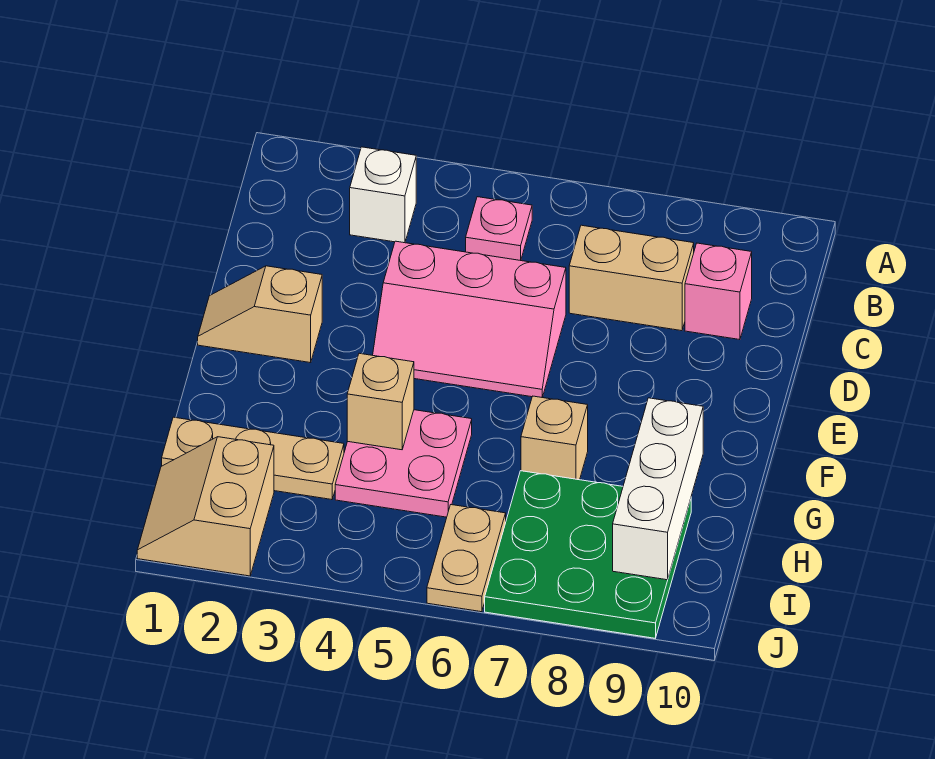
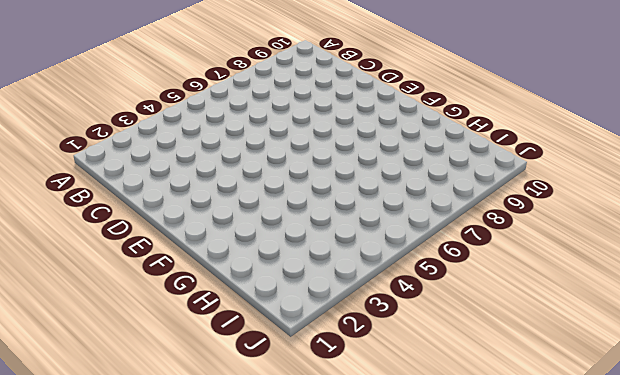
none -> white brick B3 level 1
none -> pink plate B5 level 1
none -> tan brick C7:C8 level 1

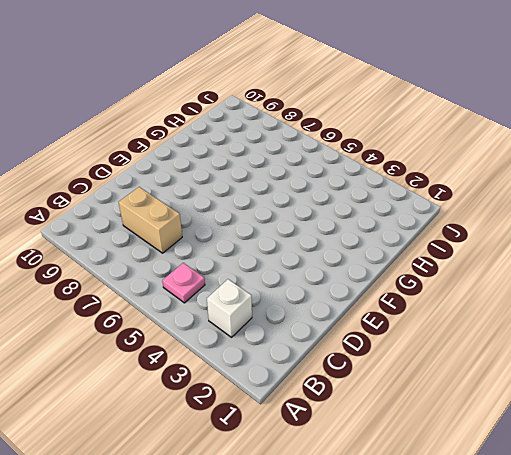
none -> pink brick C9 level 1
none -> pink slope D4:E6 level 1 top D
none -> tan slope E1:E2 level 1 top 2

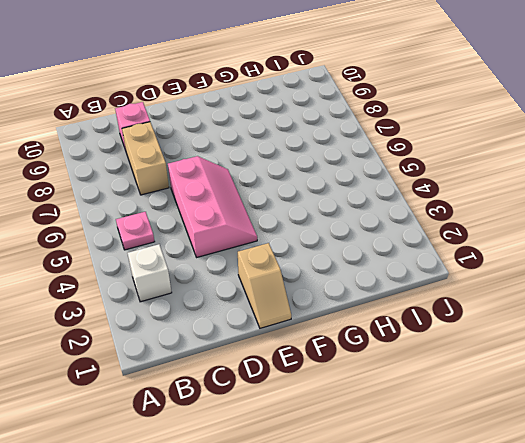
none -> pink plate G4:H5 level 1
none -> tan brick G7 level 1
none -> tan plate H1:H3 level 1

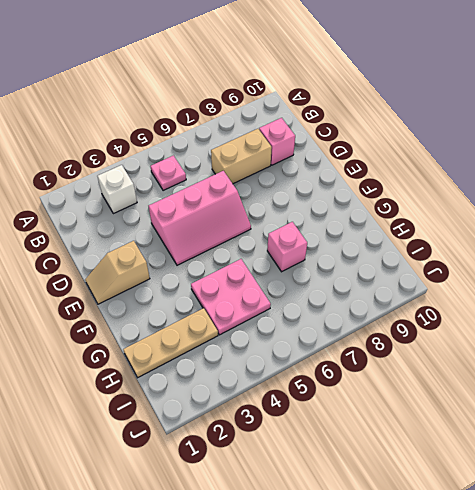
pink brick G7 level 1 -> tan brick G7 level 1
none -> green plate H7:J9 level 1
none -> tan slope I1:J2 level 1 top 2
none -> tan plate I6:J6 level 1

